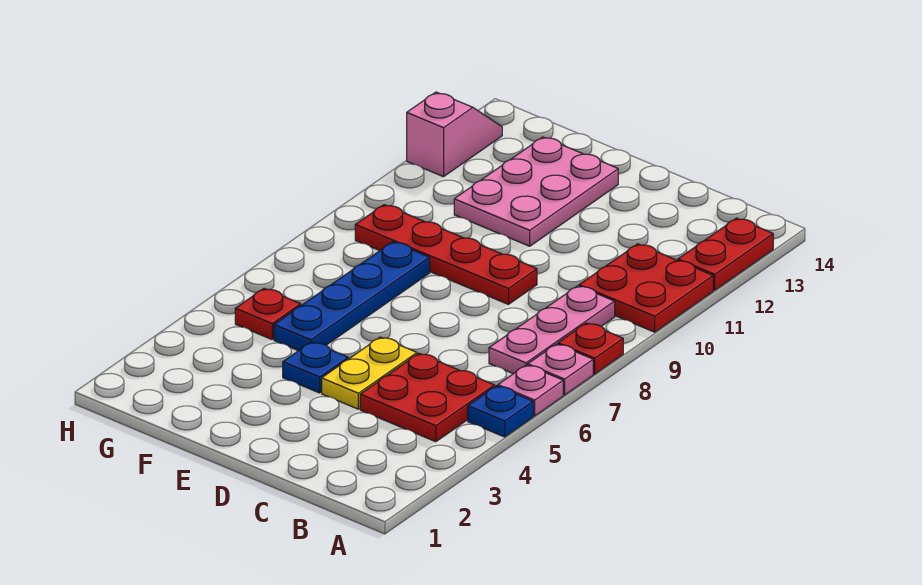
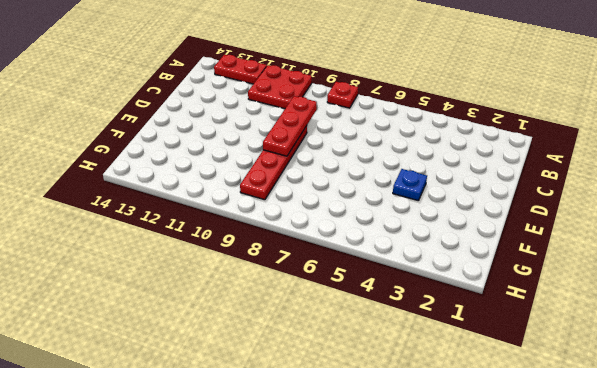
red plate C9:E9 level 2 -> none
none -> blue plate A5 level 1
none -> pink plate A6 level 1
none -> pink plate A7 level 1

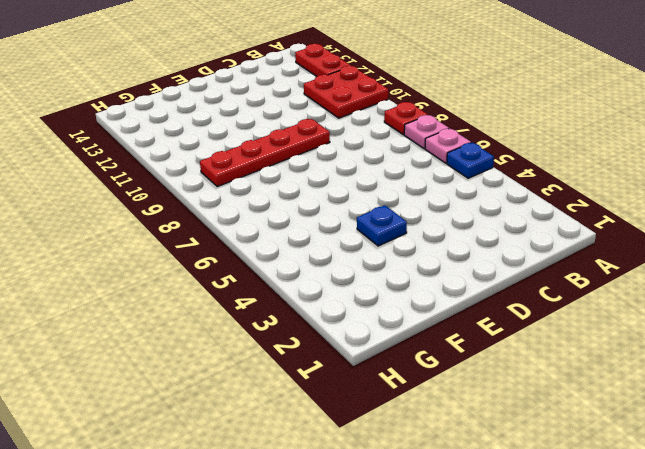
none -> red plate B4:C5 level 1
none -> pink plate B7:B9 level 1
none -> yellow plate D4:D5 level 1

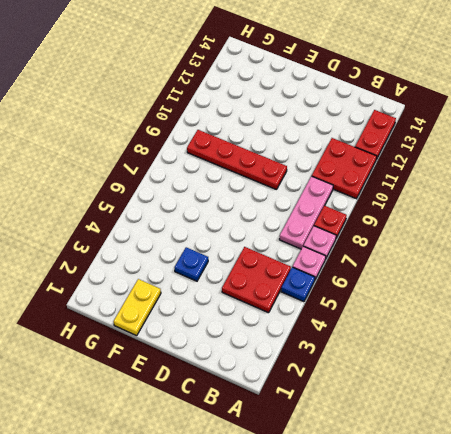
yellow plate F1:F2 level 1 -> yellow plate D4:D5 level 1
none -> pink plate E11:F13 level 1
none -> blue plate F5:F8 level 1
none -> red plate G5 level 1

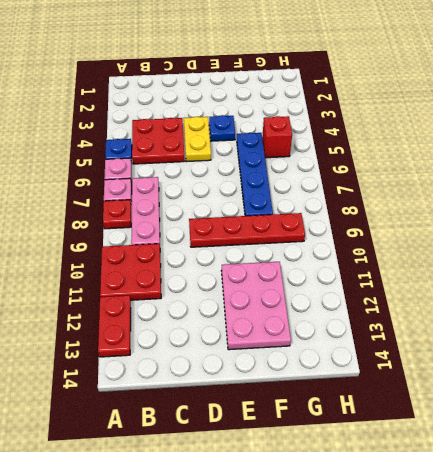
red brick G5 level 1 -> red plate G5 level 1
none -> pink slope H12:H13 level 1 top 12

